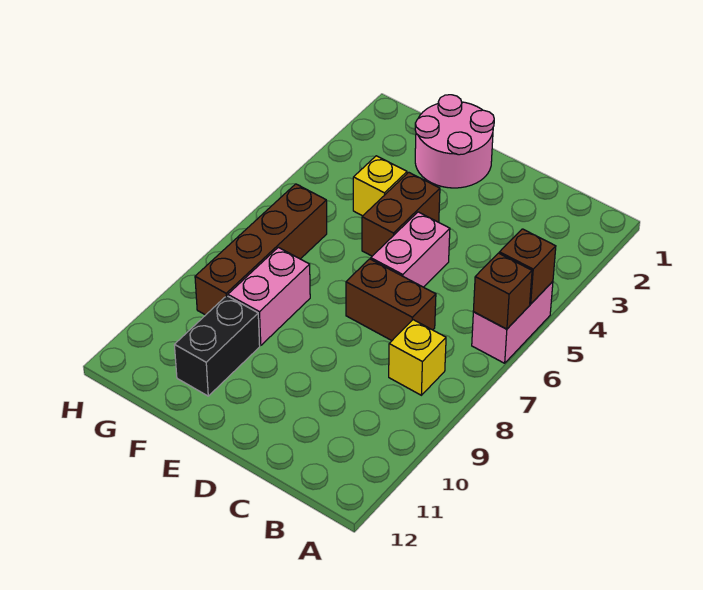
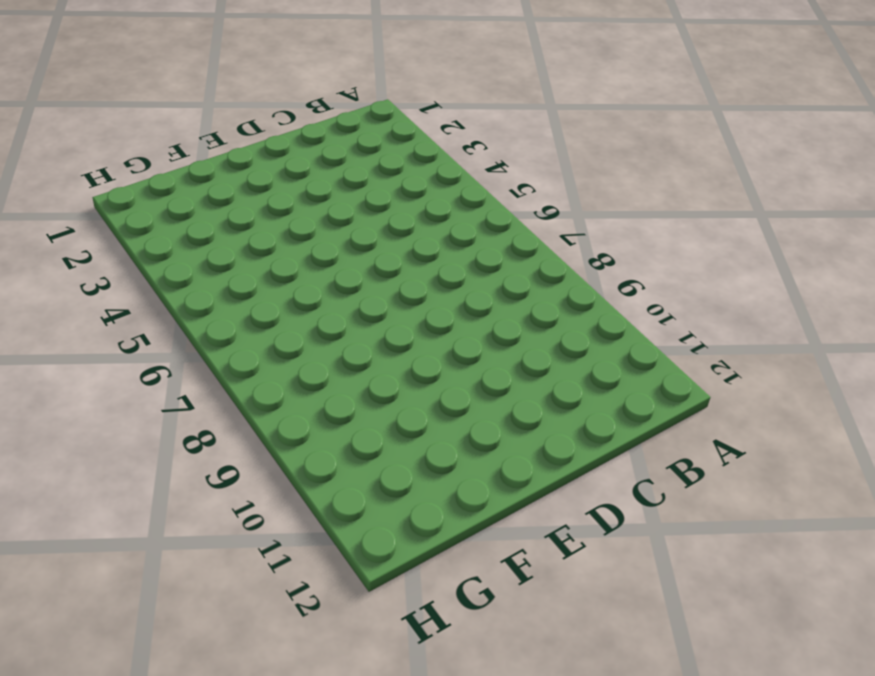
none -> pink brick A5:A6 level 1
none -> yellow brick B8 level 1
none -> brown brick C7:D7 level 1

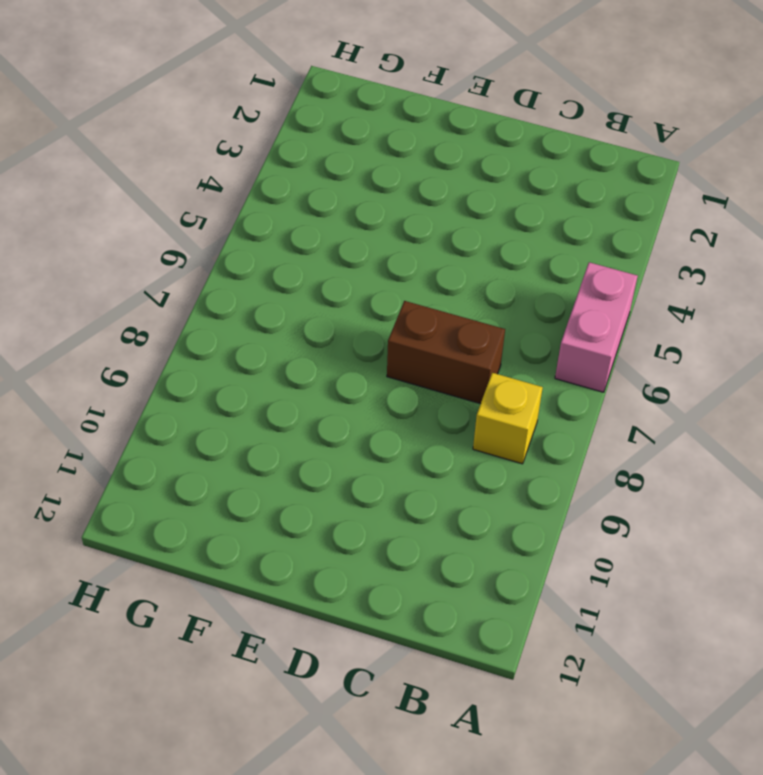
none -> pink brick D5:D6 level 1
none -> pink round brick E1:F2 level 1
none -> brown brick E4:E5 level 1

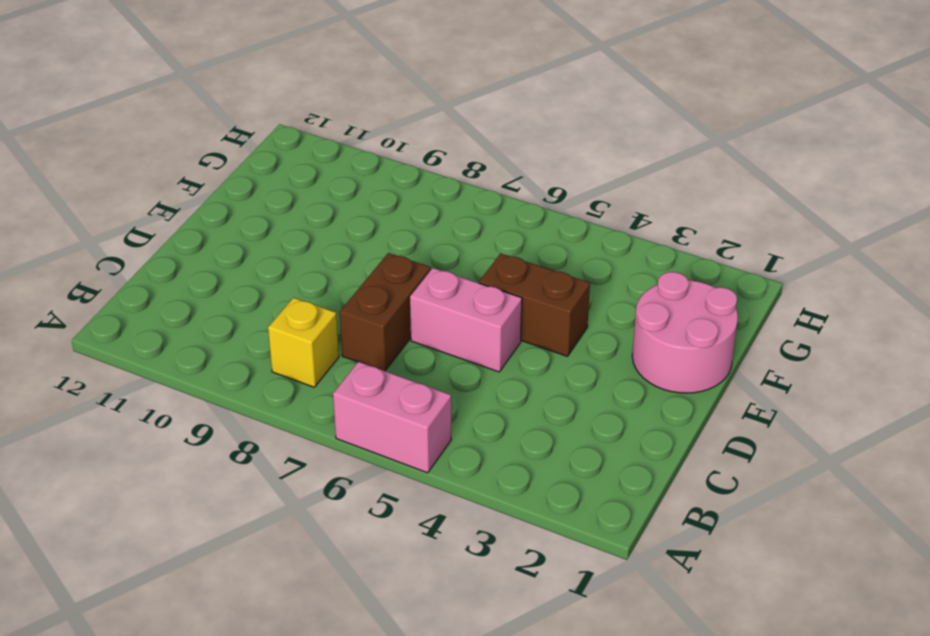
none -> yellow brick F4 level 1
none -> pink brick F8:F9 level 1
none -> black brick F10:F11 level 1

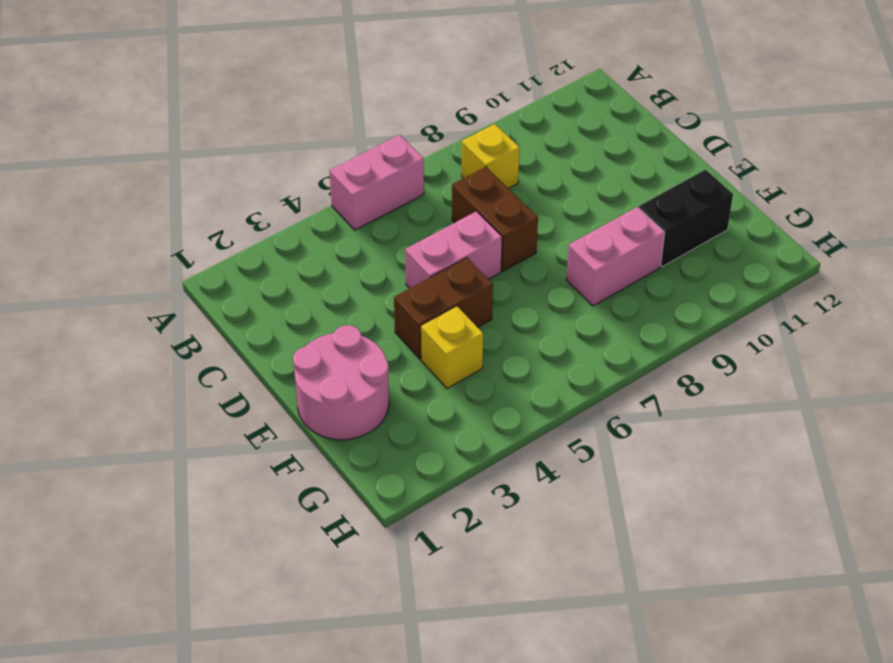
none -> brown brick G6:G9 level 1
none -> brown brick A5 level 2
none -> brown brick A6 level 2

